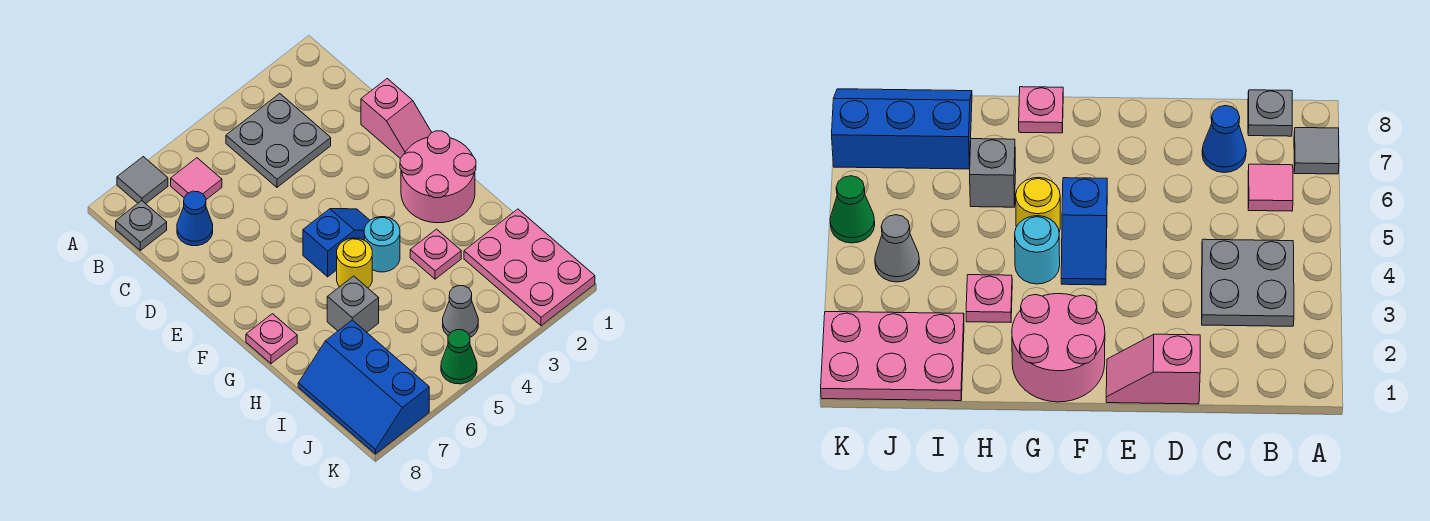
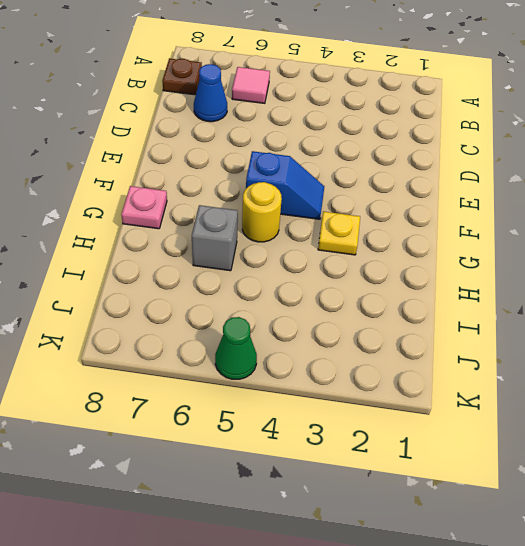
brown plate B8 level 1 -> grey plate B8 level 1
yellow plate G3 level 1 -> none
none -> grey tile A7 level 1
none -> grey plate B3:C4 level 1
none -> pink slope D1:E1 level 1 top D

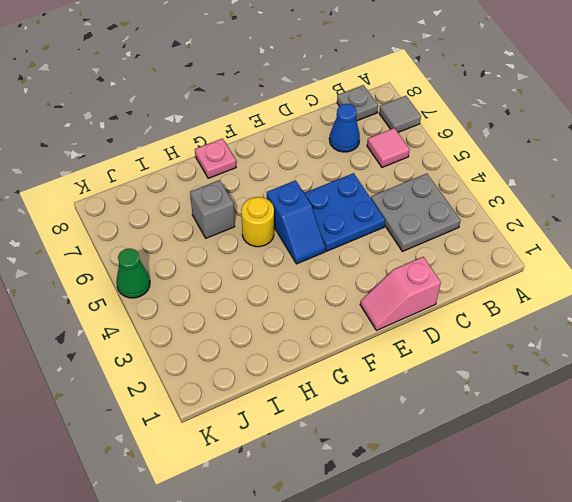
blue plate D4:E5 level 1 -> none
none -> pink round brick F1:G2 level 1
none -> cyan round brick G4 level 1
none -> pink plate H3 level 1

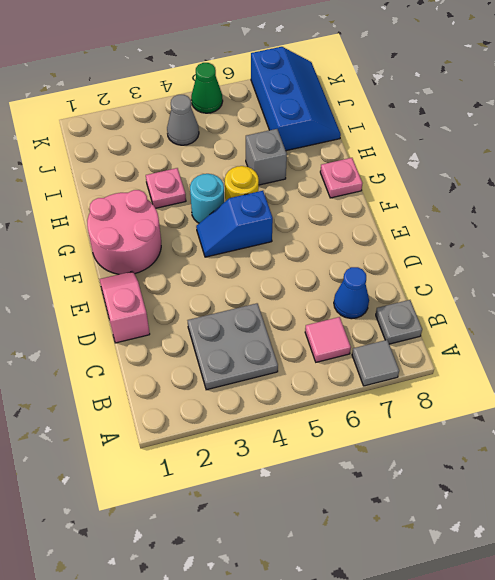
none -> pink plate I1:K2 level 1

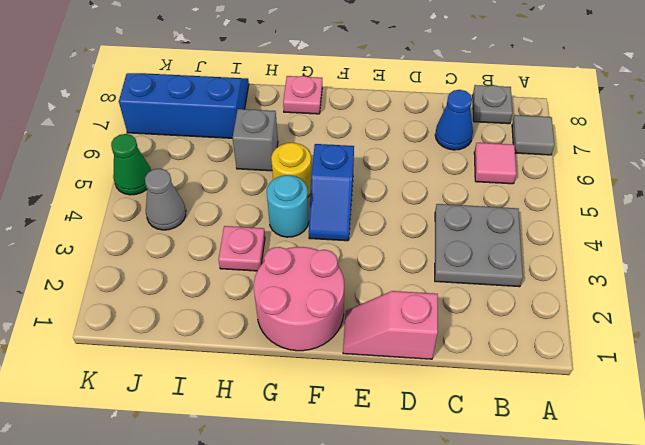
none -> pink plate I1:K2 level 1

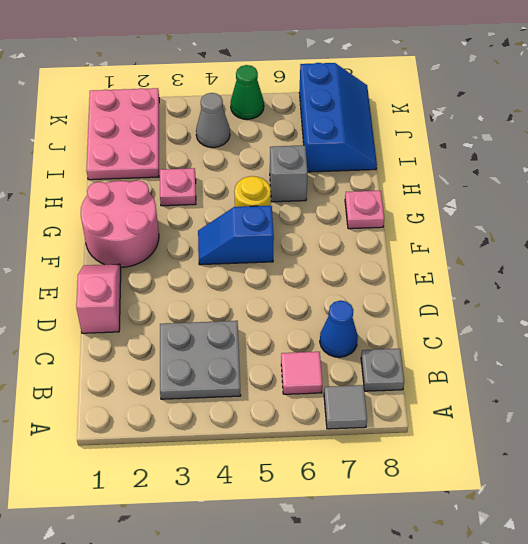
none -> cyan round brick G4 level 1

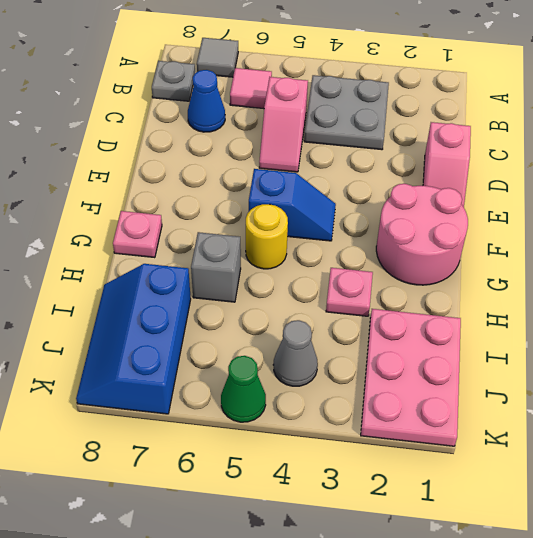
pink slope C5:D5 level 1 top C -> none
none -> cyan round brick G4 level 1

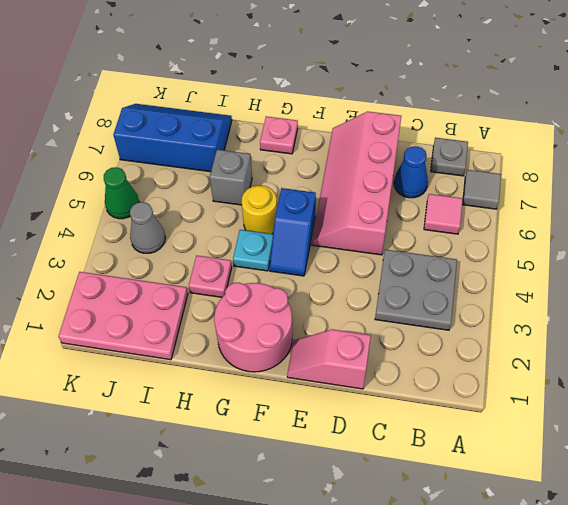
pink slope D5:E8 level 1 top D -> none
cyan plate G4 level 1 -> cyan round brick G4 level 1

